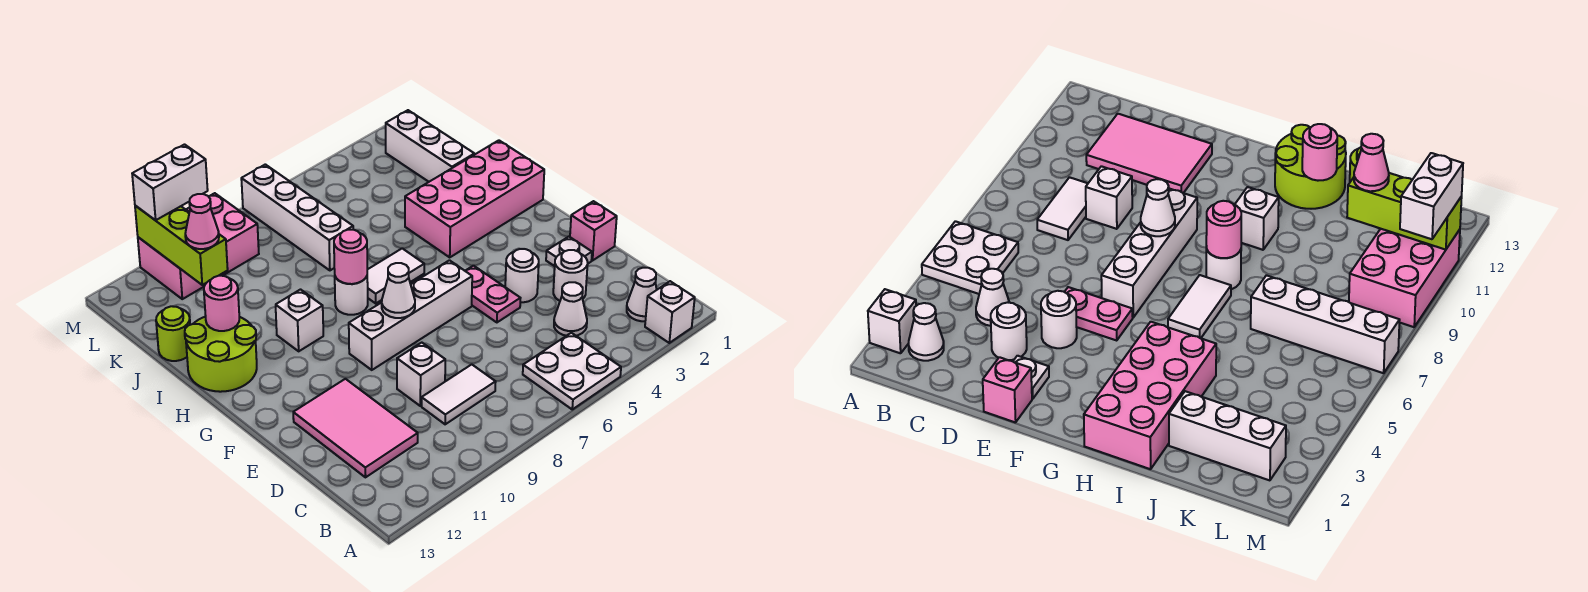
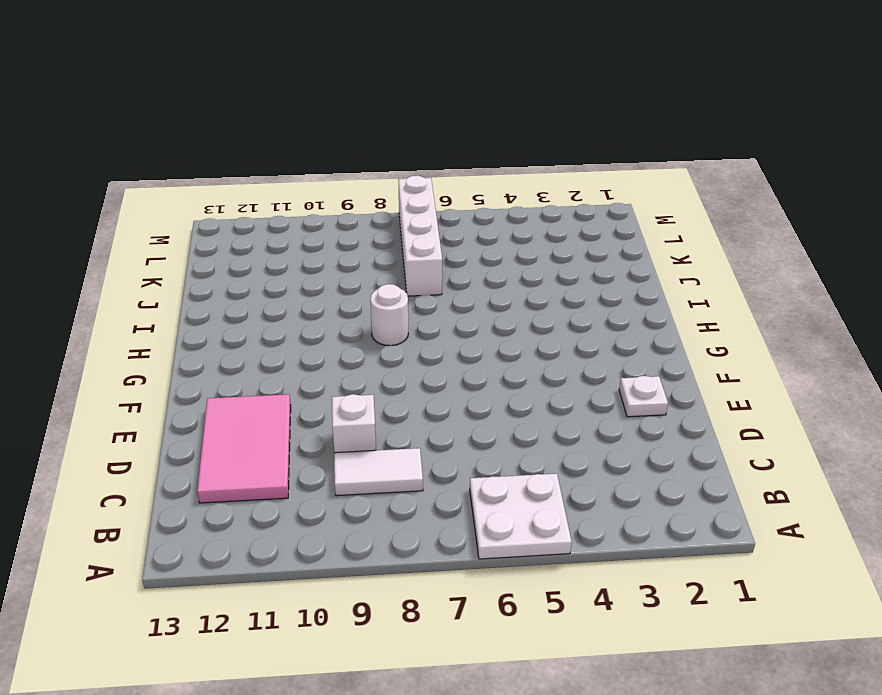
none -> white brick A2 level 1
none -> white cone B2 level 1
none -> white cone C4 level 1

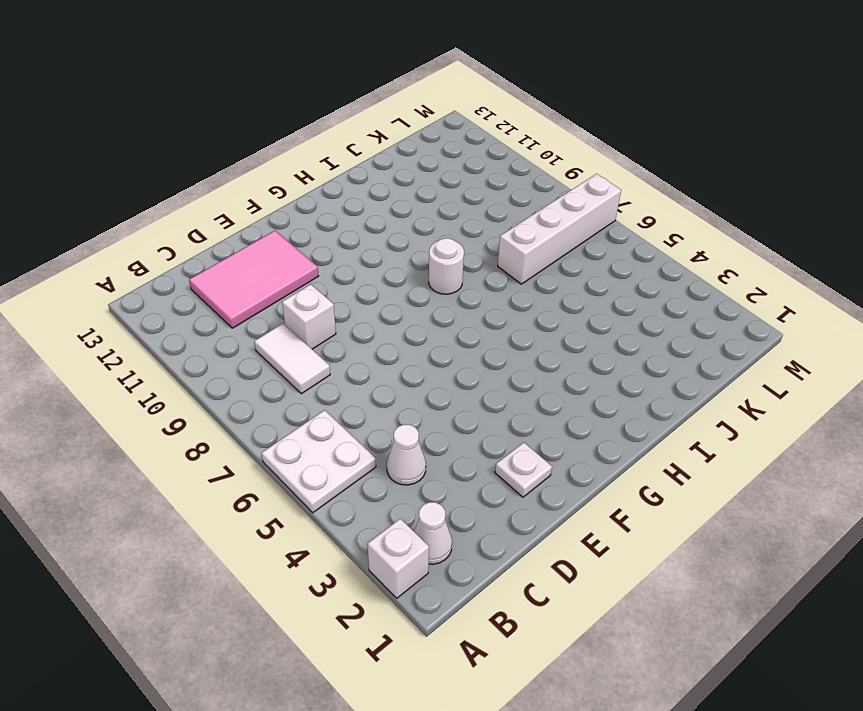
none -> white round brick D3 level 1
none -> pink brick E1 level 1
none -> white round brick E4 level 1

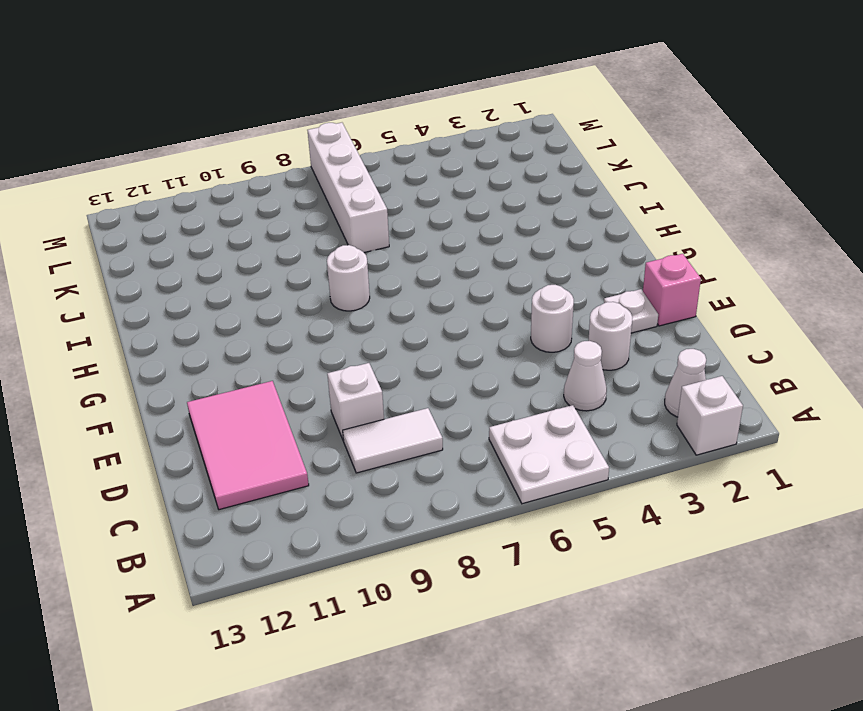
none -> pink plate E5:F5 level 1
none -> white brick F6:F9 level 1
none -> pink brick H1:I4 level 1

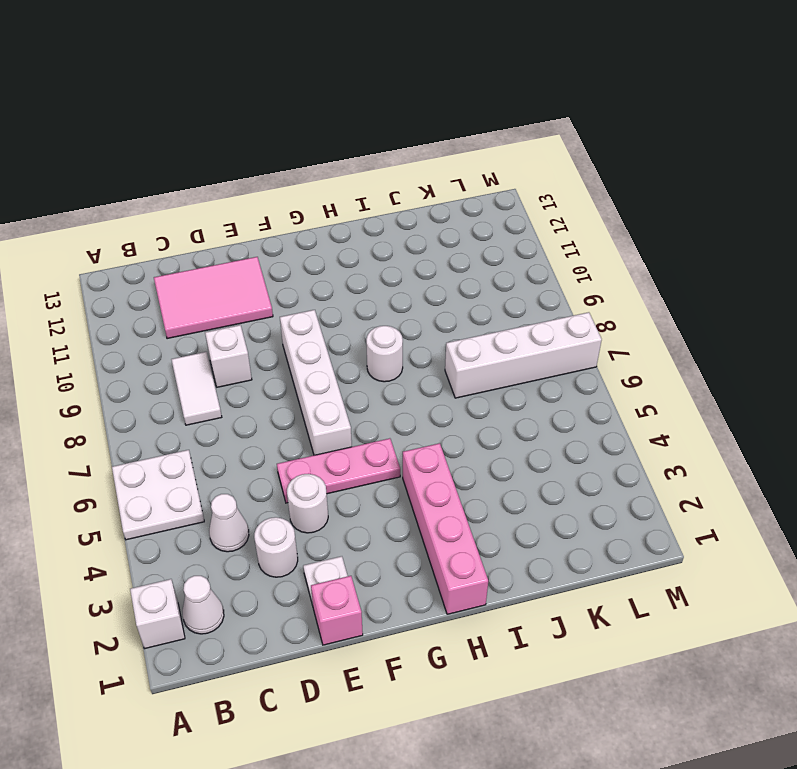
pink plate E5:G5 level 1 -> pink plate E5:F5 level 1
pink brick H1:H4 level 1 -> pink brick H1:I4 level 1
none -> white tile H6:H7 level 1
none -> white brick H10 level 1
none -> lime round brick H12:I13 level 1

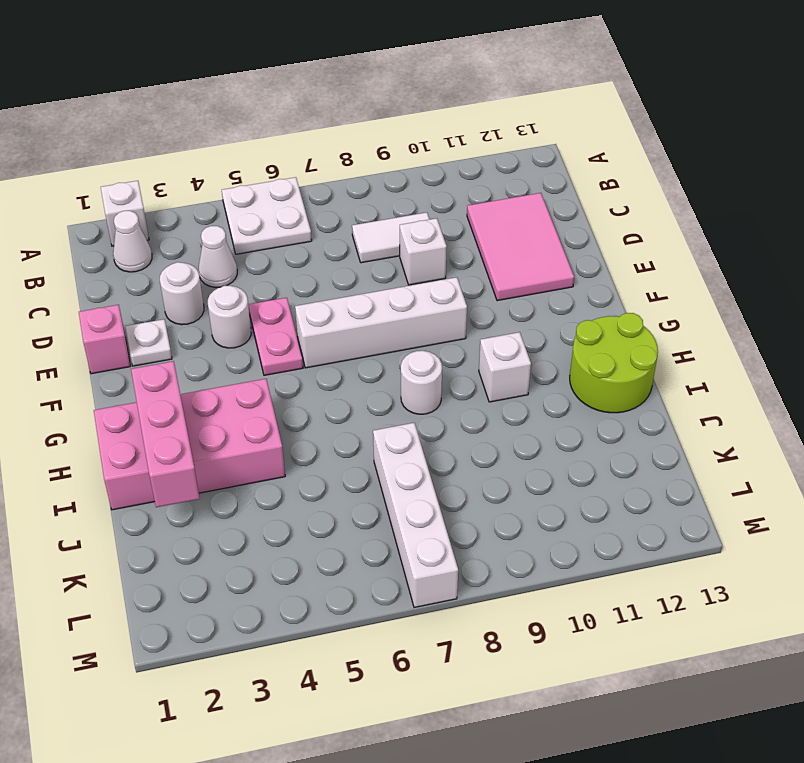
pink brick H2:J2 level 2 -> none
none -> white tile H6:H7 level 1
none -> white brick J2:L2 level 1
none -> lime round brick J13 level 1

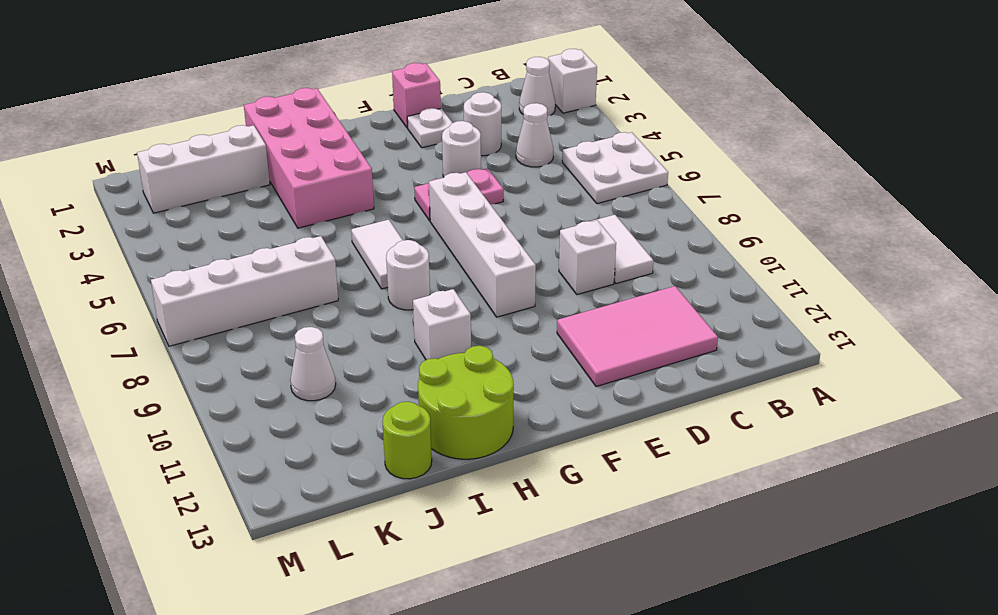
white cone K10 level 1 -> white cone F8 level 2
none -> pink brick L9:M11 level 1
none -> pink round brick H8 level 2
none -> pink round brick I12 level 2

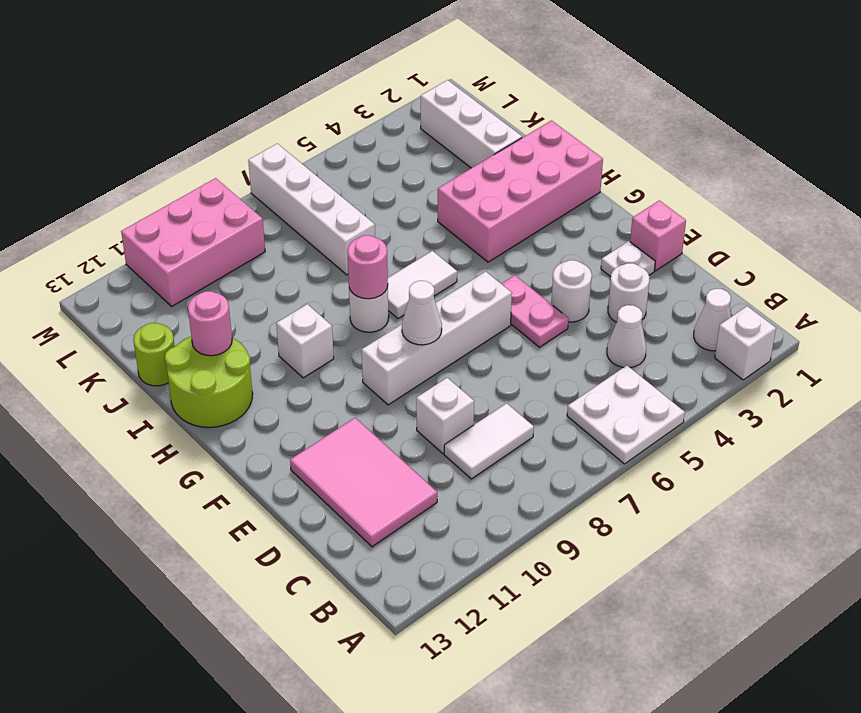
none -> lime brick K11:M11 level 2
none -> pink cone K11 level 3
none -> white brick M10:M11 level 3

